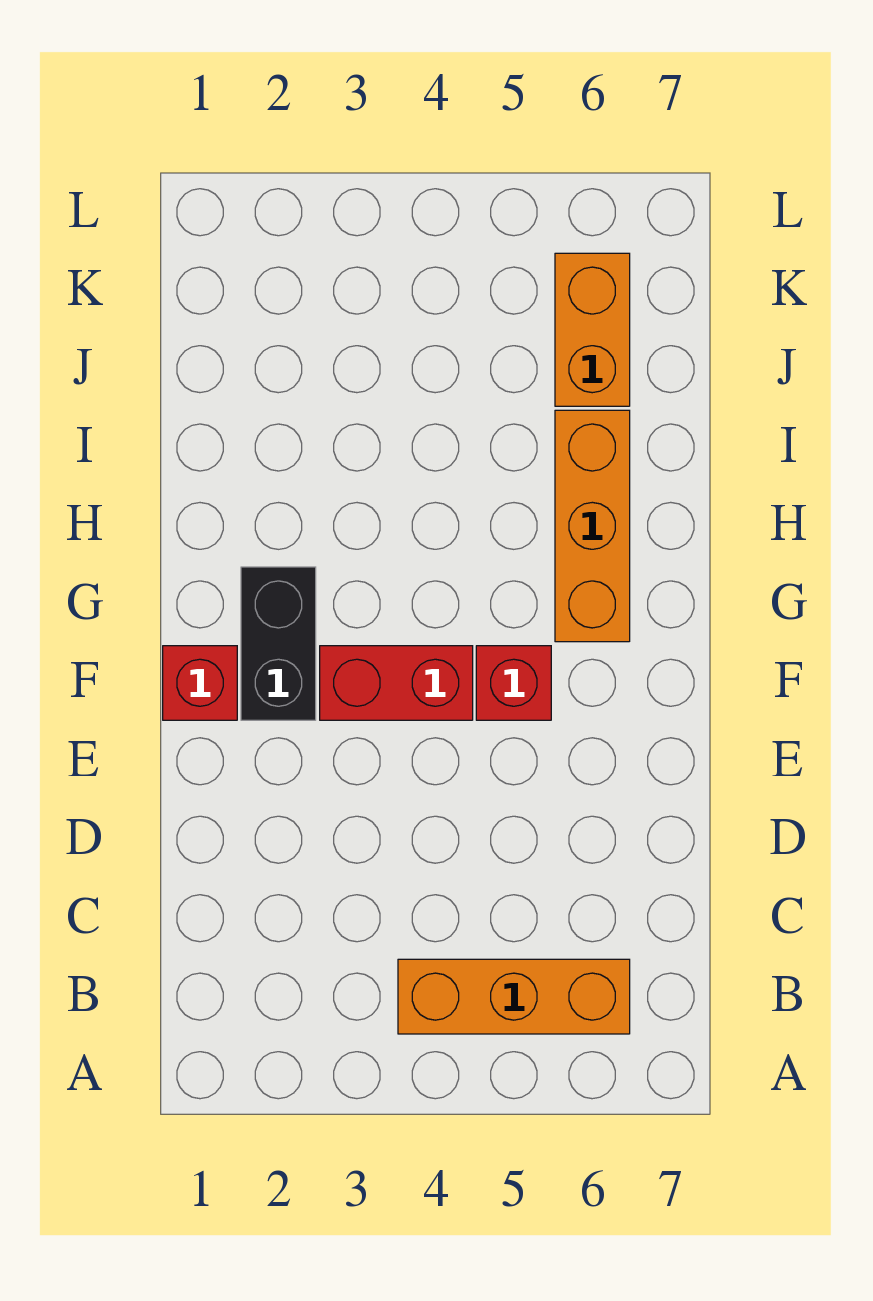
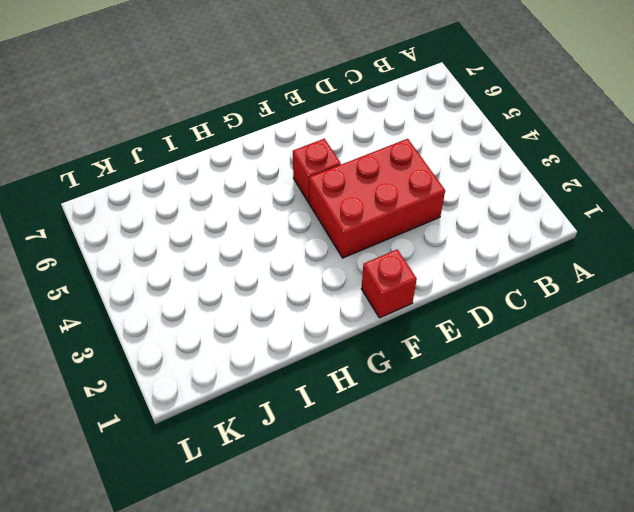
red brick D3:F4 level 1 -> red brick F3:F4 level 1
none -> orange brick B4:B6 level 1
none -> black brick F2:G2 level 1

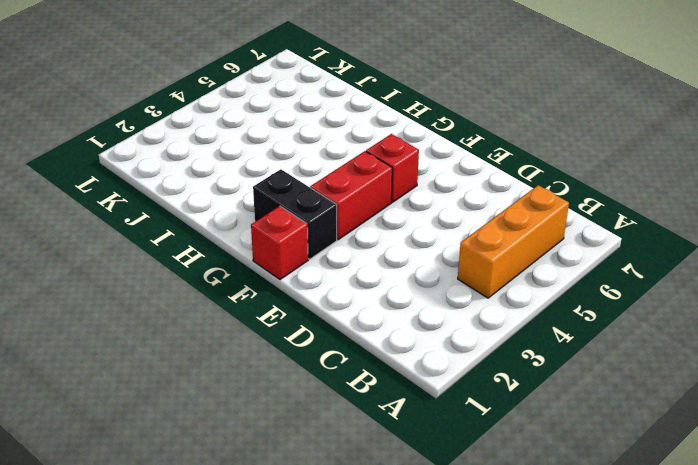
none -> orange brick G6:I6 level 1
none -> orange brick J6:K6 level 1

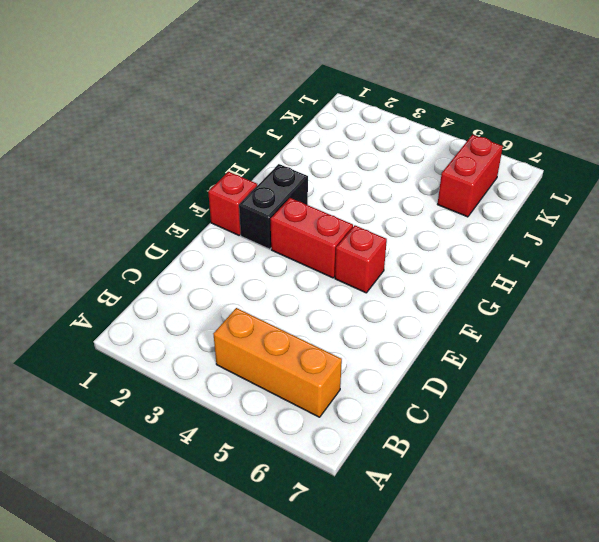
red brick J6:K6 level 1 -> orange brick J6:K6 level 1
none -> orange brick G6:I6 level 1

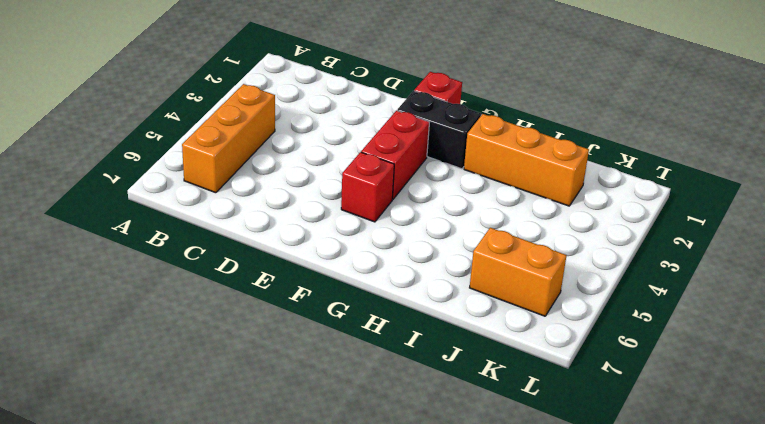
orange brick H2:J2 level 1 -> orange brick G6:I6 level 1

